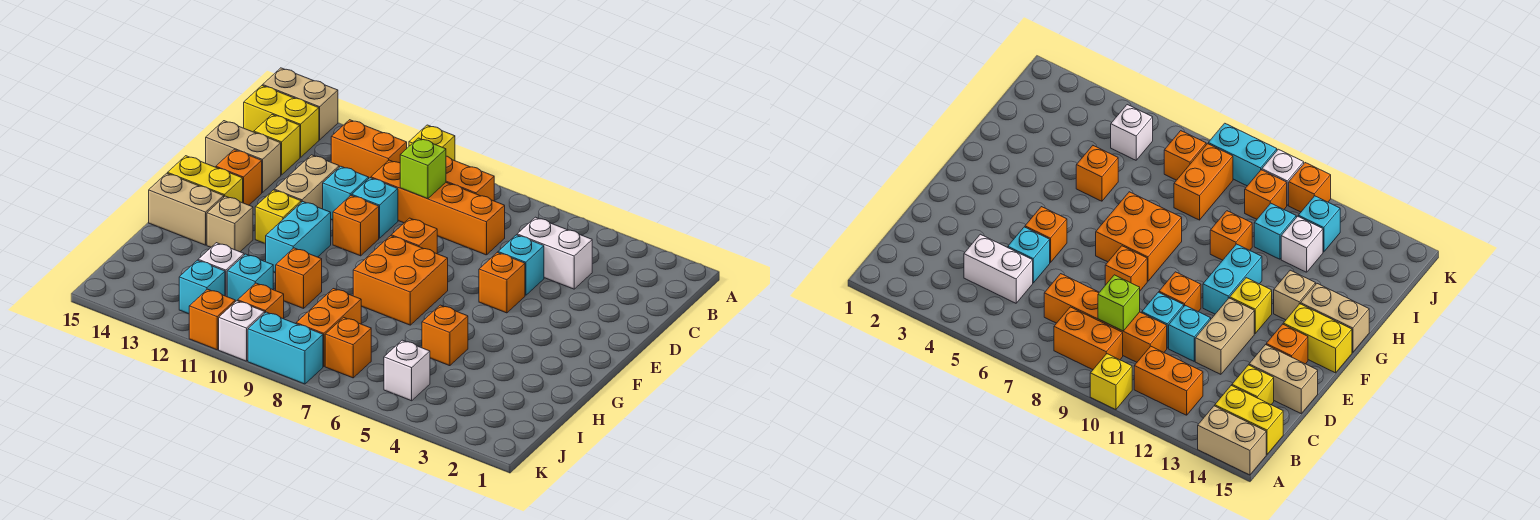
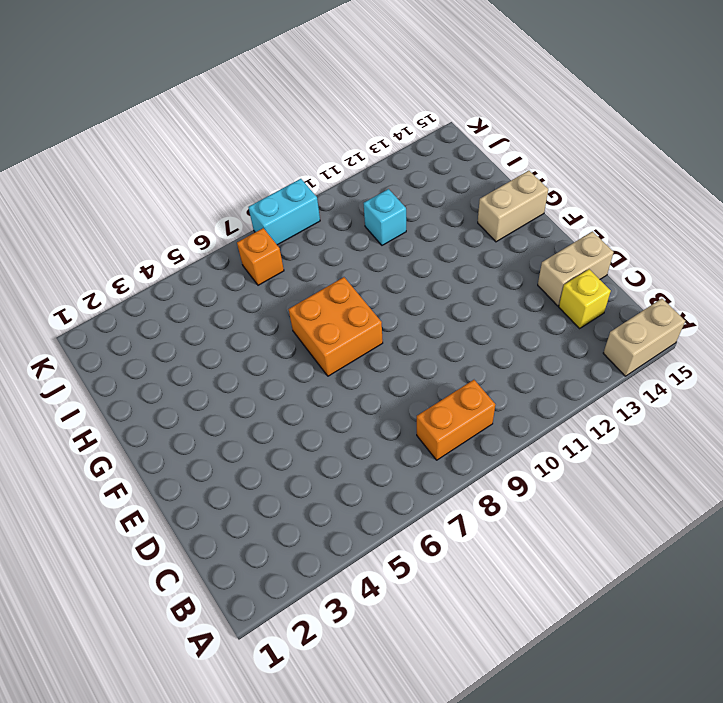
none -> yellow brick A10 level 1
none -> orange brick B11:B12 level 1
none -> yellow brick B14:B15 level 1
none -> white brick C4:C5 level 1

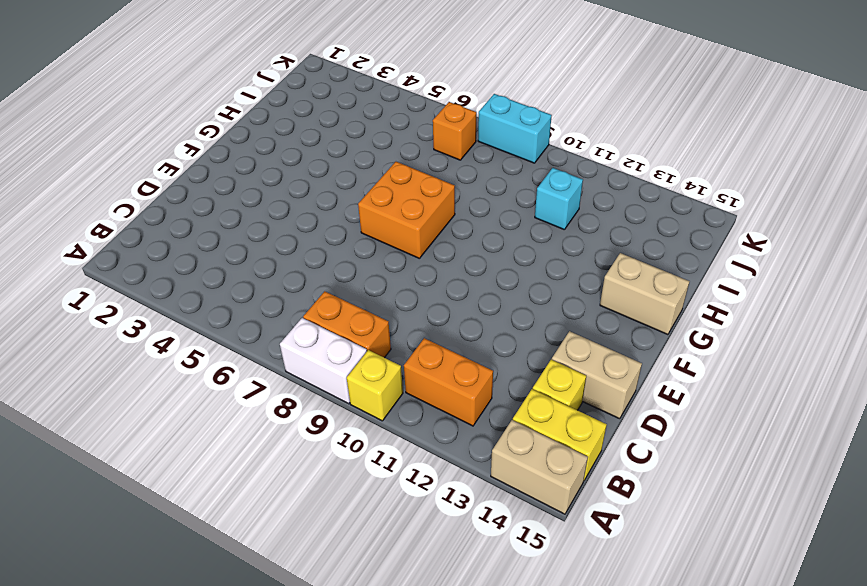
white brick A8:A9 level 1 -> white brick C4:C5 level 1
none -> orange brick C7:C10 level 1
none -> cyan brick D5 level 1
none -> cyan brick D10 level 1
none -> cyan brick D11 level 1

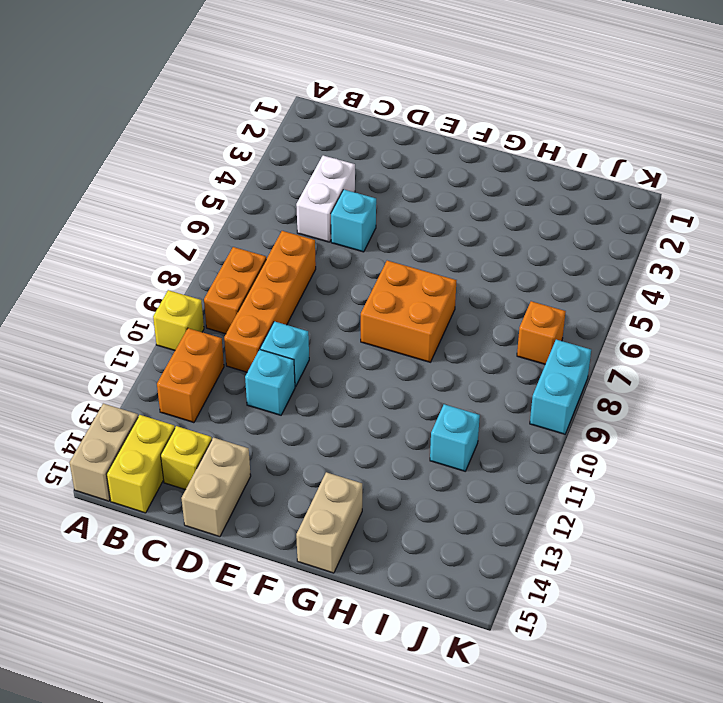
none -> tan brick D12:E12 level 1
none -> orange brick E5 level 1
none -> orange brick E8 level 1
none -> orange brick E10 level 1

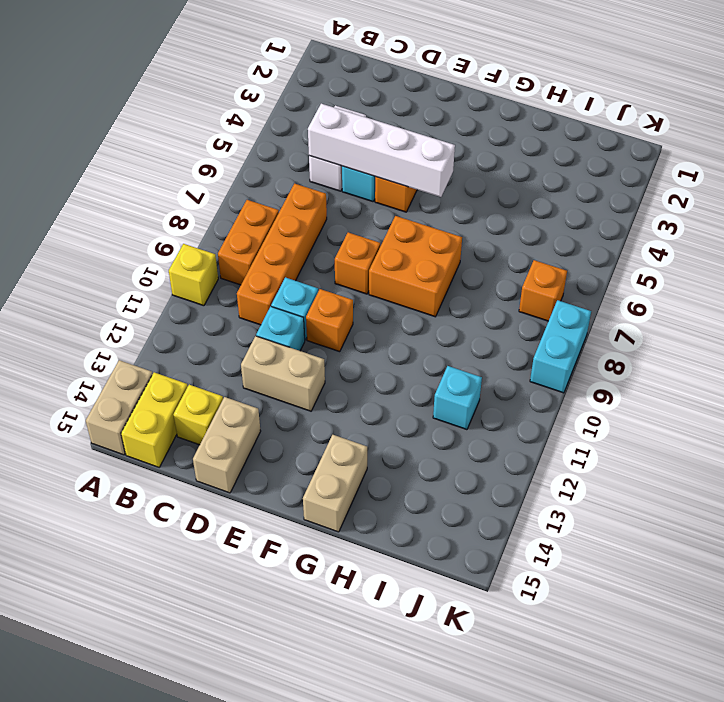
white brick C5:F5 level 2 -> none
none -> orange brick B11:B12 level 1
none -> orange brick E14 level 1
none -> cyan brick F11:G11 level 1
none -> yellow brick F12 level 1

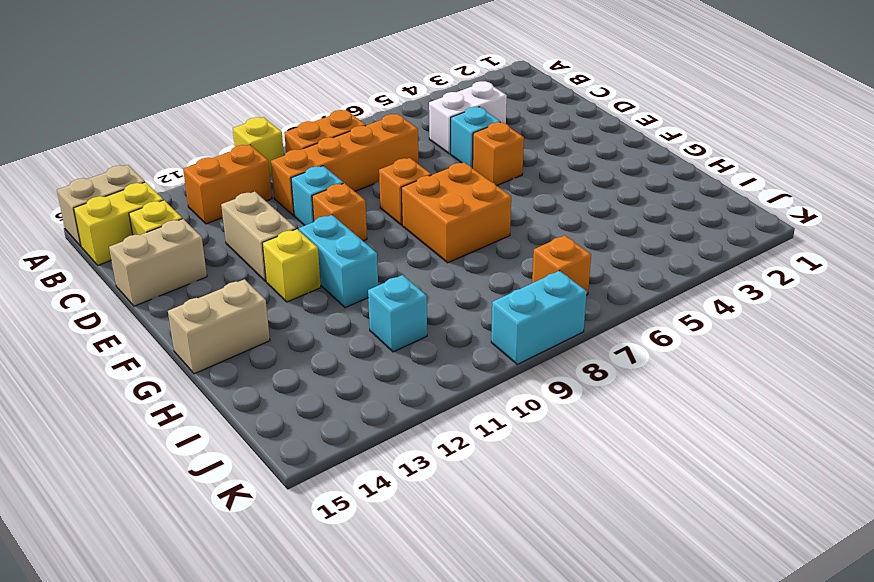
none -> cyan brick D11 level 1
none -> orange brick E14 level 1
none -> yellow brick F14:F15 level 1
none -> tan brick G13 level 1

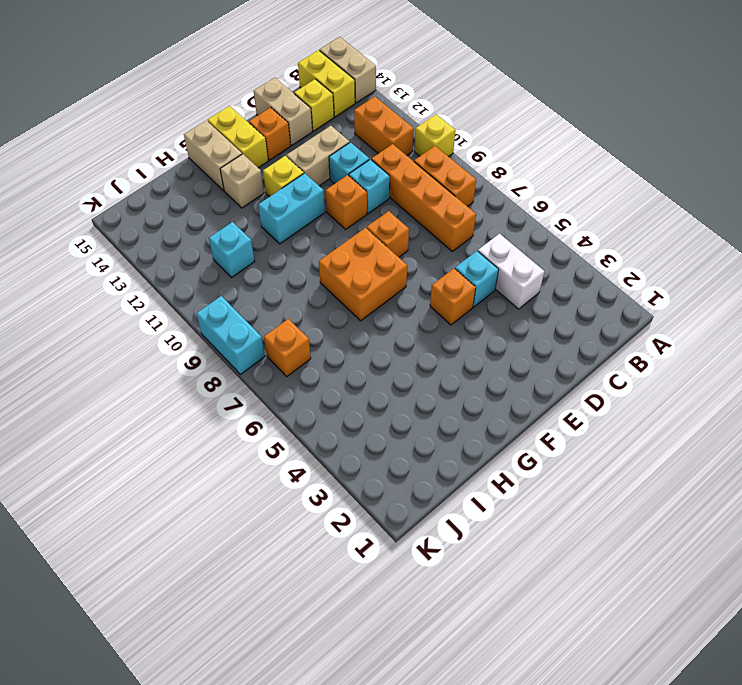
none -> orange brick H5 level 1
none -> orange brick H10 level 1
none -> orange brick I8:J8 level 1
none -> white brick I12 level 1

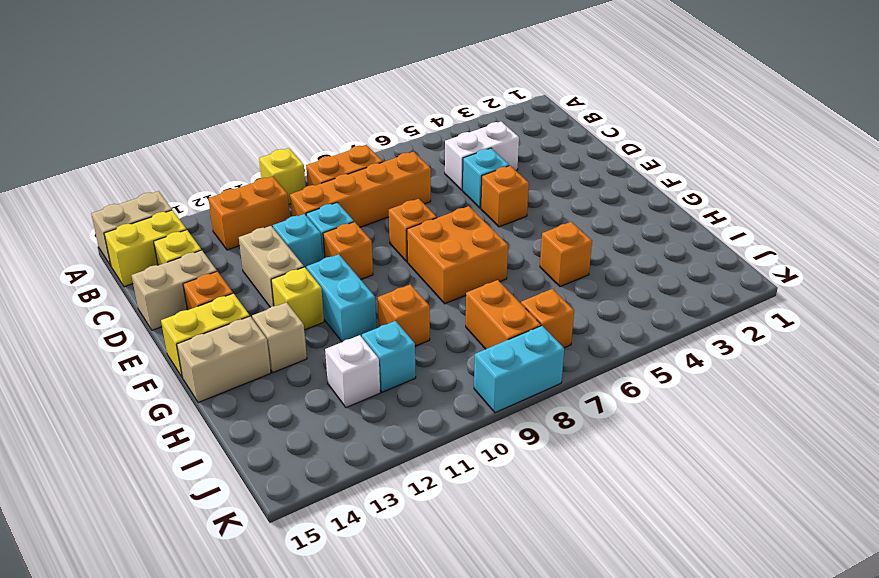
none -> white brick J5 level 1
none -> orange brick J10 level 1
none -> cyan brick J12 level 1
none -> white brick K10 level 1

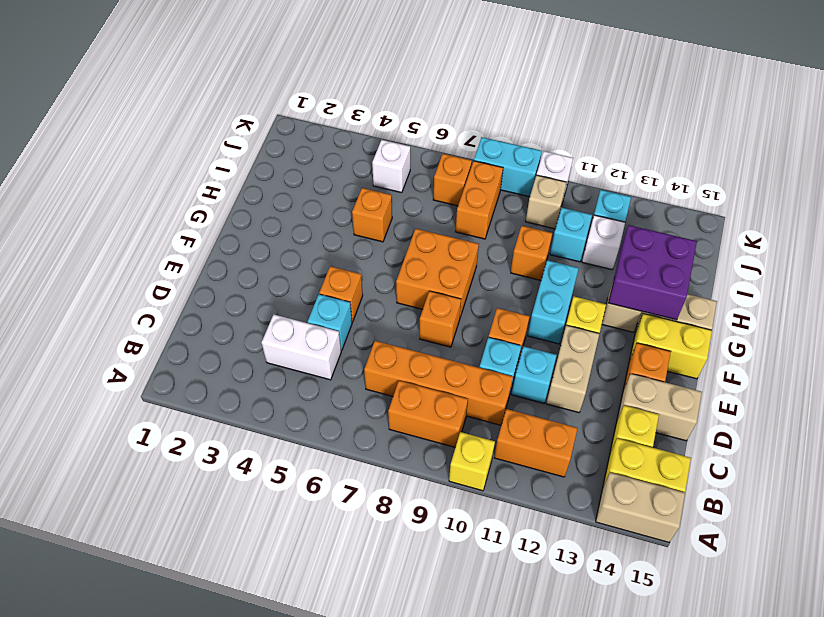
purple brick G13:H14 level 2 -> none
tan brick J10 level 1 -> orange brick J10 level 1
none -> orange brick K11 level 1
none -> lime brick C9 level 2

